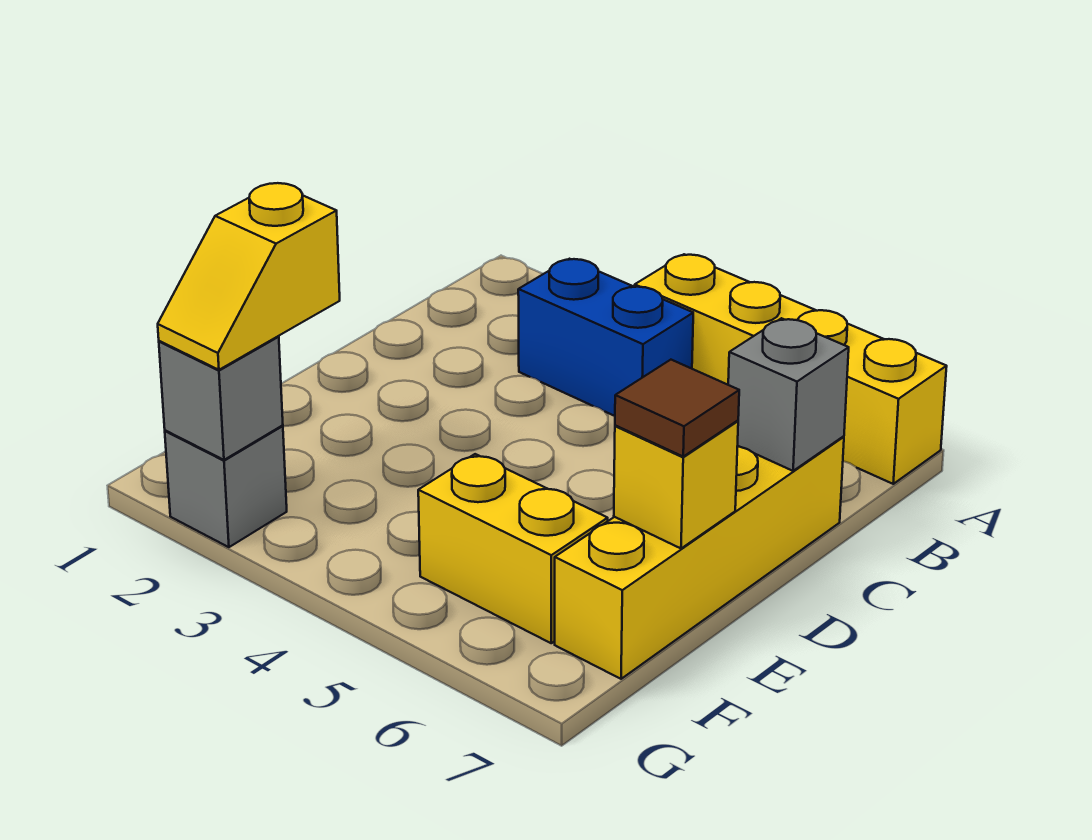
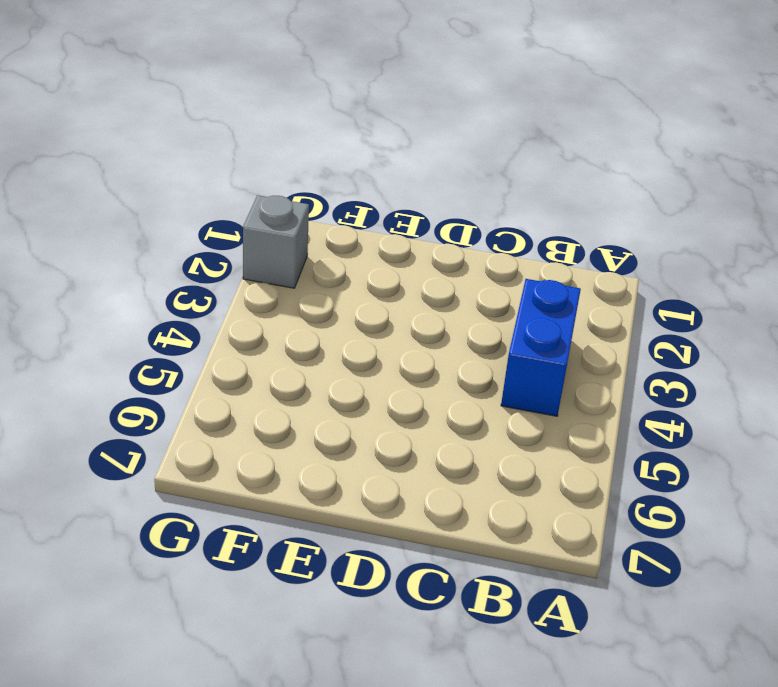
none -> yellow brick A4:A7 level 1
none -> yellow brick C7:F7 level 1

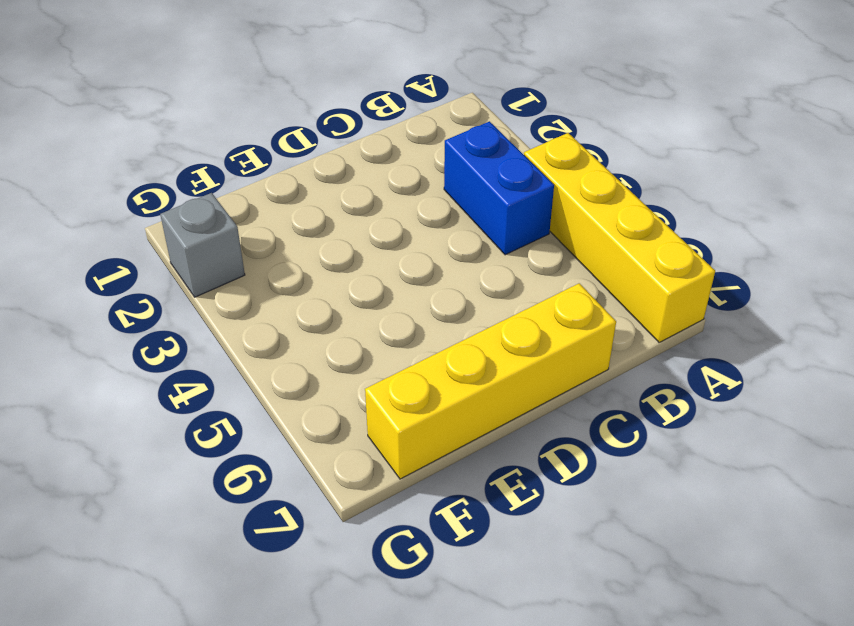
none -> yellow brick F5:F6 level 1
none -> grey brick C7 level 2

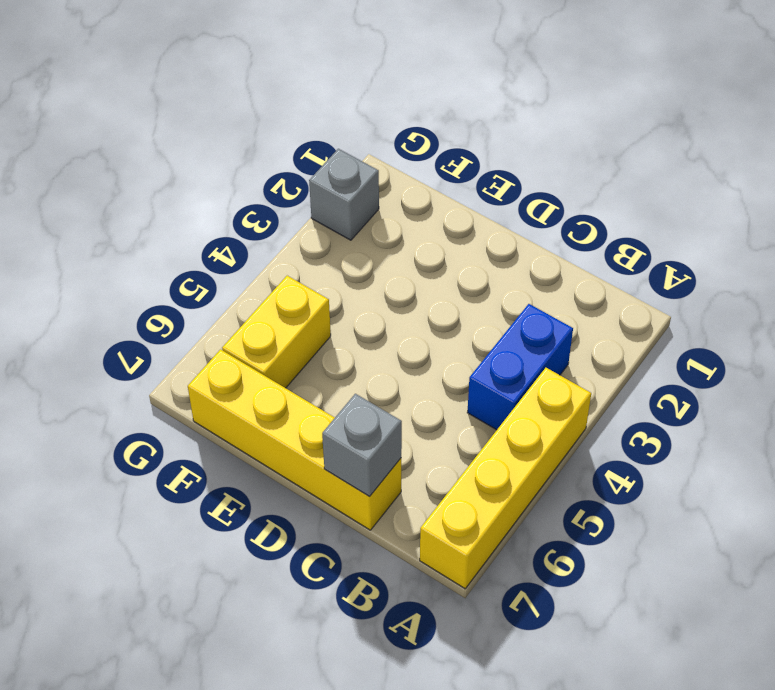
none -> yellow brick E7 level 2
none -> grey brick G2 level 2

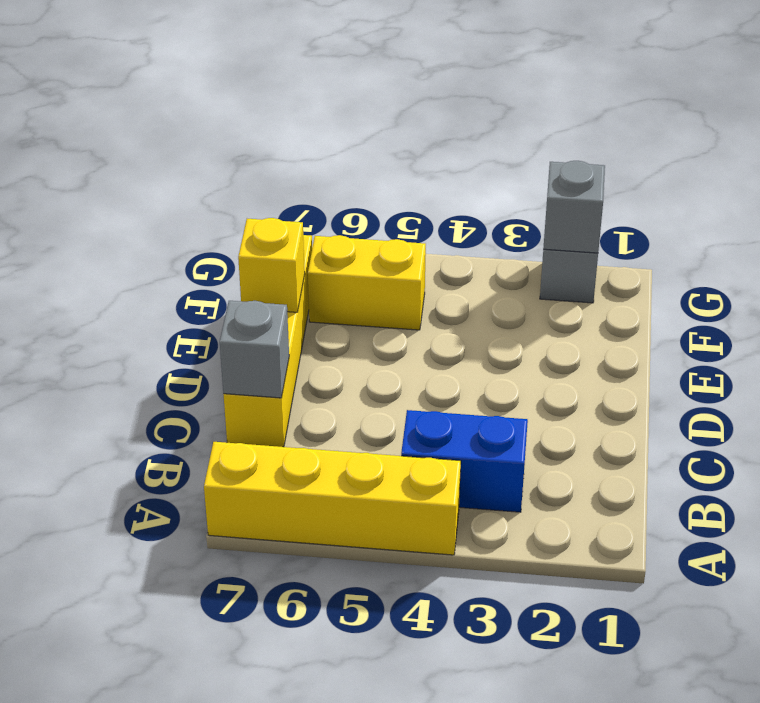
none -> brown tile E7 level 3
none -> yellow slope F2:G2 level 3 top F

